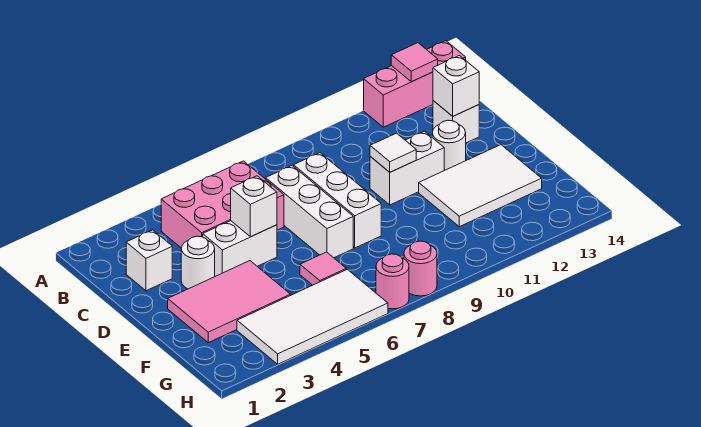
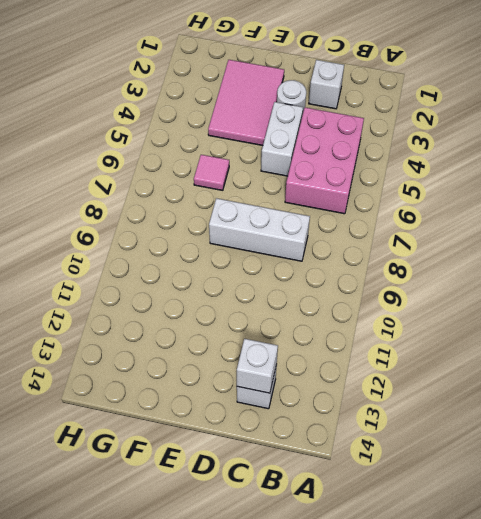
none -> pink brick A12:A14 level 1
none -> white brick C7:E7 level 1
none -> white brick D10:D11 level 1

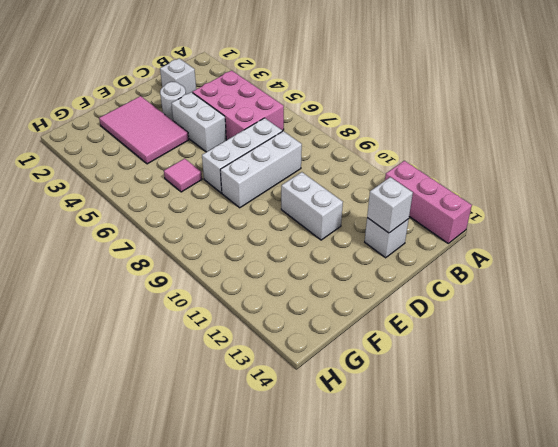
none -> white round brick D12 level 1
none -> white tile E11:F13 level 1
none -> white tile G3:H6 level 1

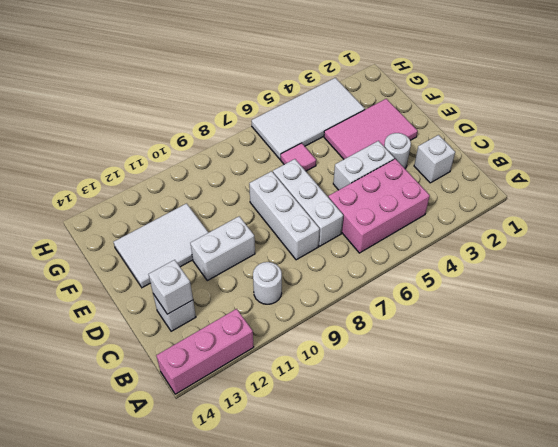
white round brick B10 level 1 -> white round brick D12 level 1
none -> pink round brick H7 level 1
none -> pink round brick H8 level 1
none -> pink tile A13 level 2

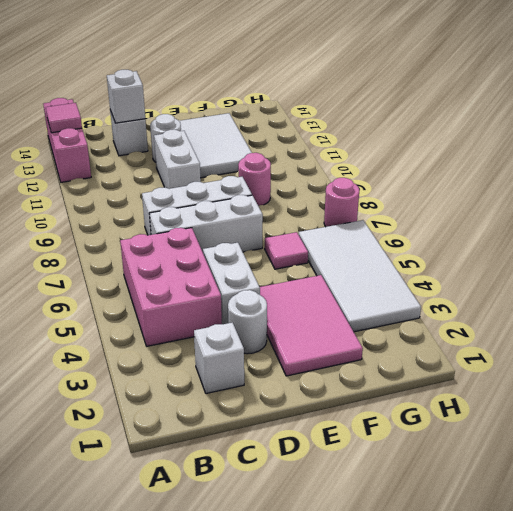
pink round brick F9 level 1 -> pink round brick H8 level 1
none -> white brick D5 level 2
none -> white tile D10 level 2

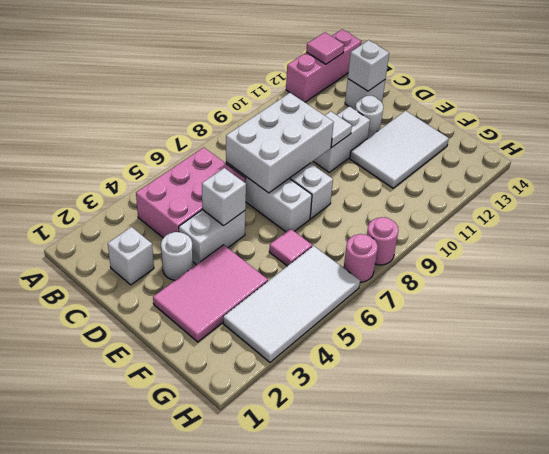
white brick C7:D9 level 2 -> none

